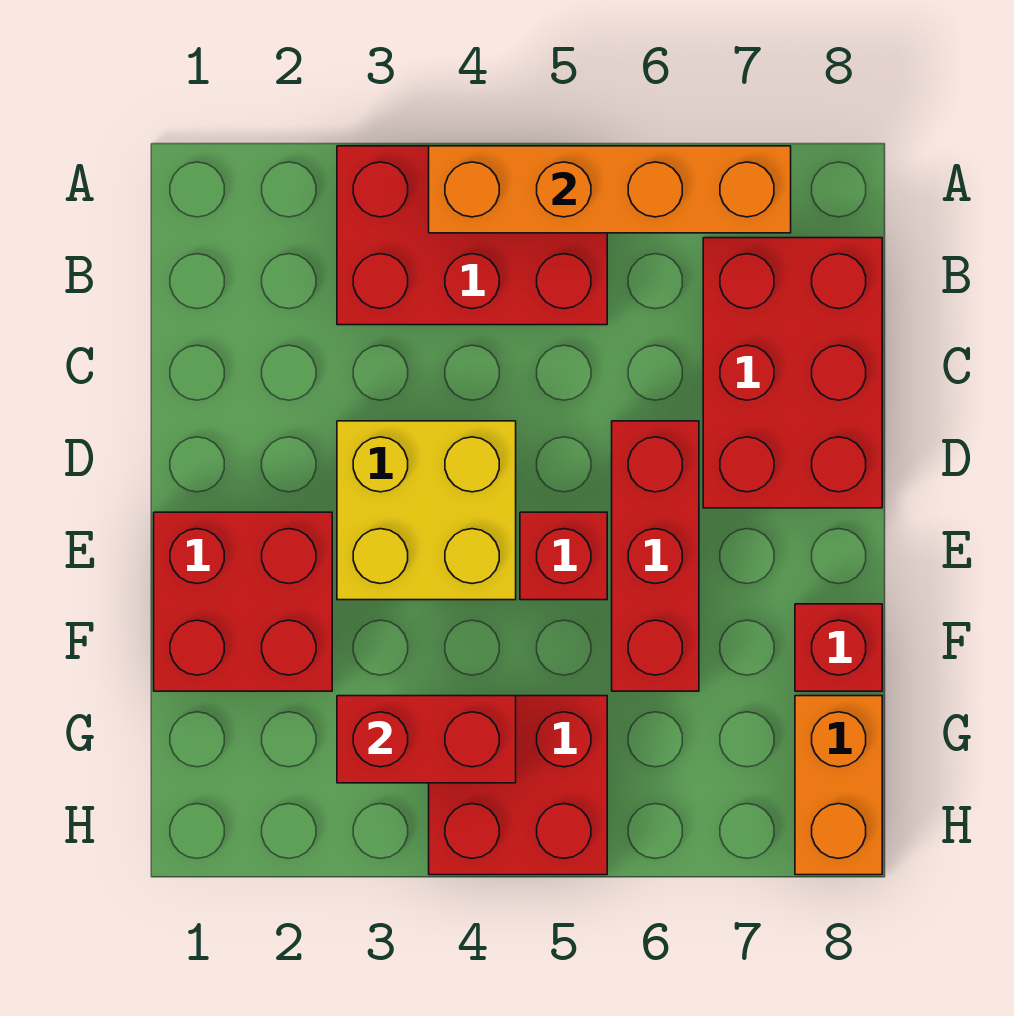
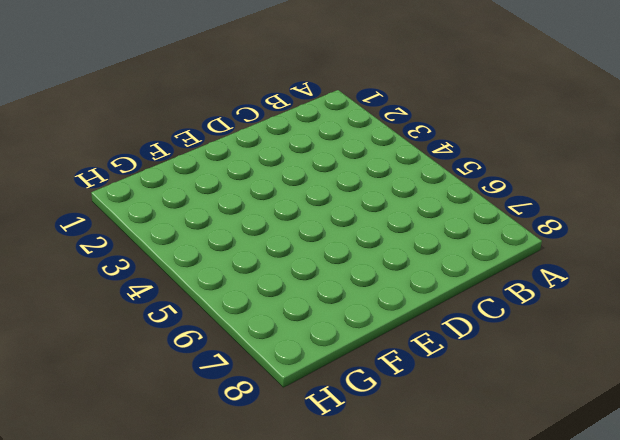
none -> red brick A3:B5 level 1
none -> red brick B7:D8 level 1

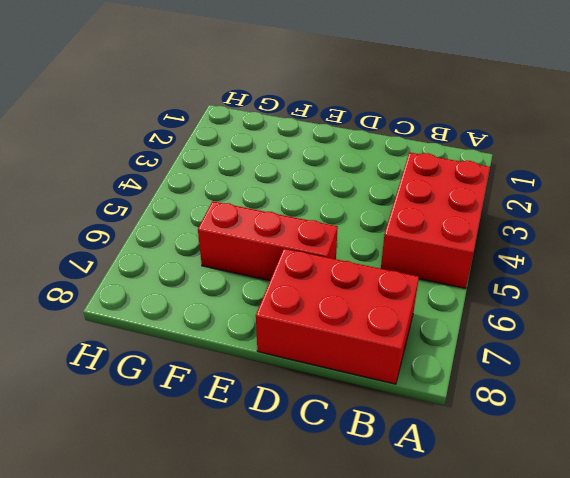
none -> yellow brick D3:E4 level 1
none -> red brick E1:F2 level 1

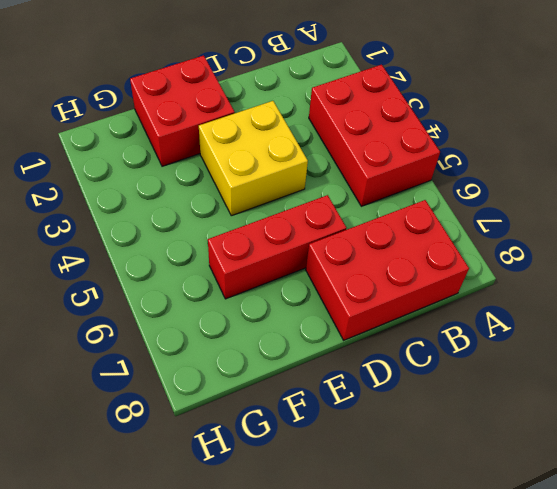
none -> red brick E5 level 1
none -> red brick F8 level 1

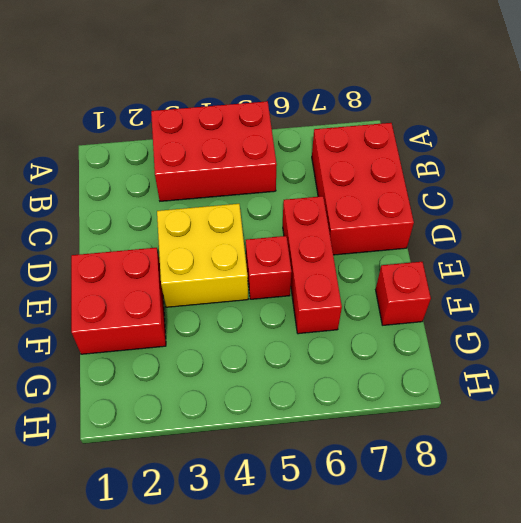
none -> red brick G4:H5 level 1
none -> orange brick G8:H8 level 1

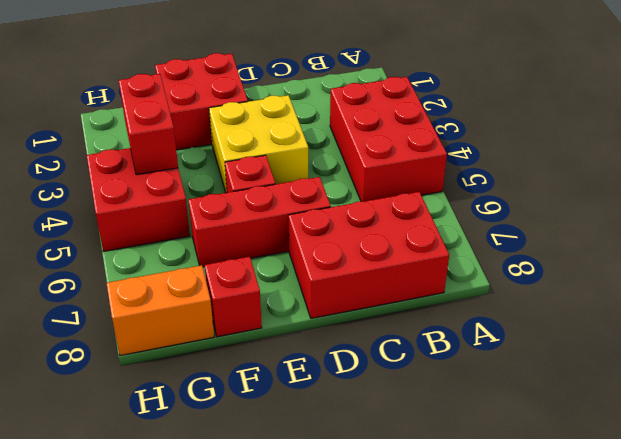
none -> orange brick A4:A7 level 2

